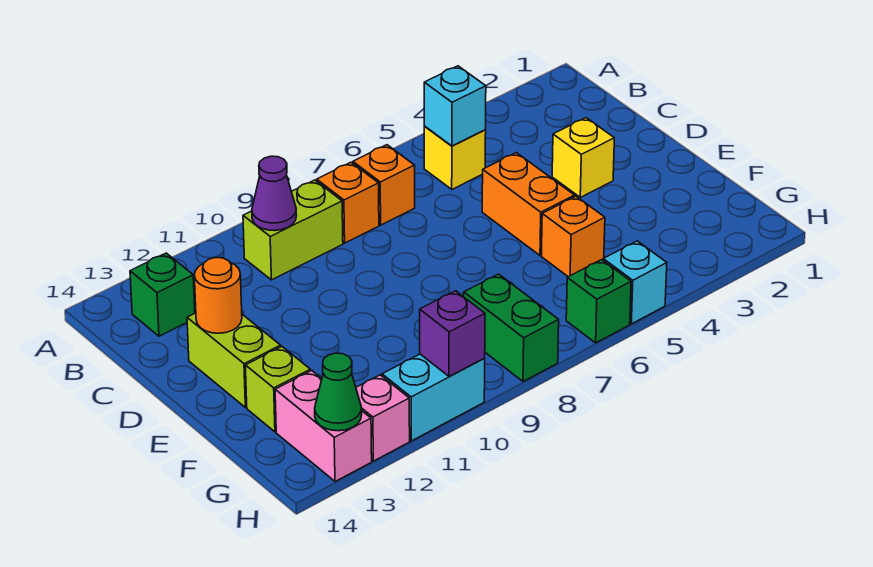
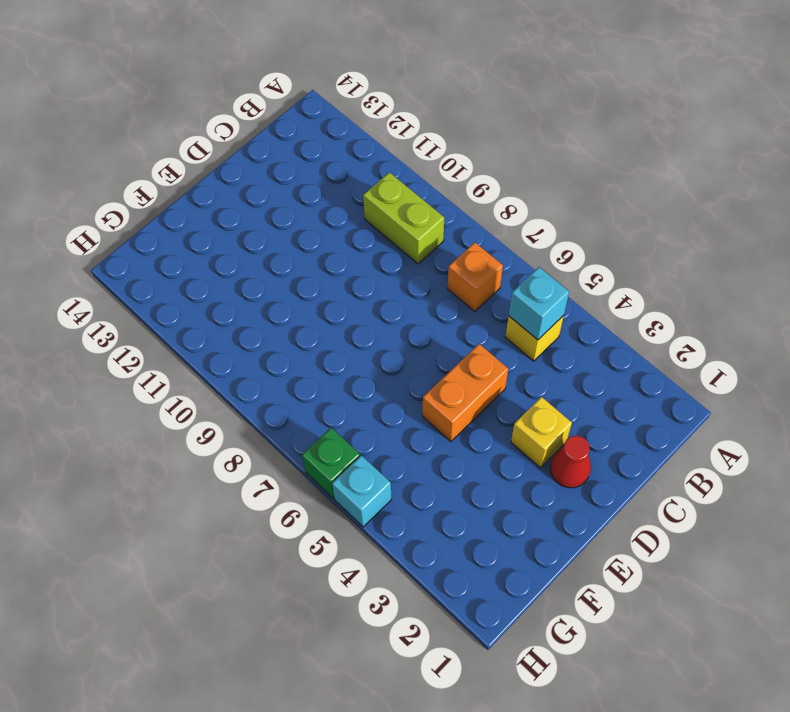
red cone D2 level 1 -> none
none -> orange brick B8 level 1
none -> green brick B13 level 1
none -> lime brick D13:E13 level 1

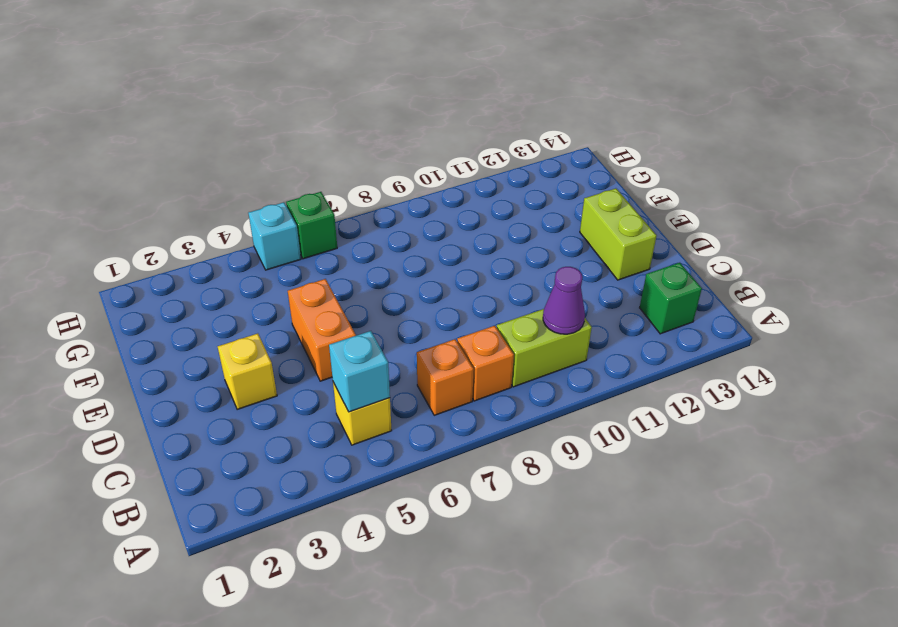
none -> orange brick F5 level 1
none -> lime brick F13 level 1
none -> green brick G8:H8 level 1

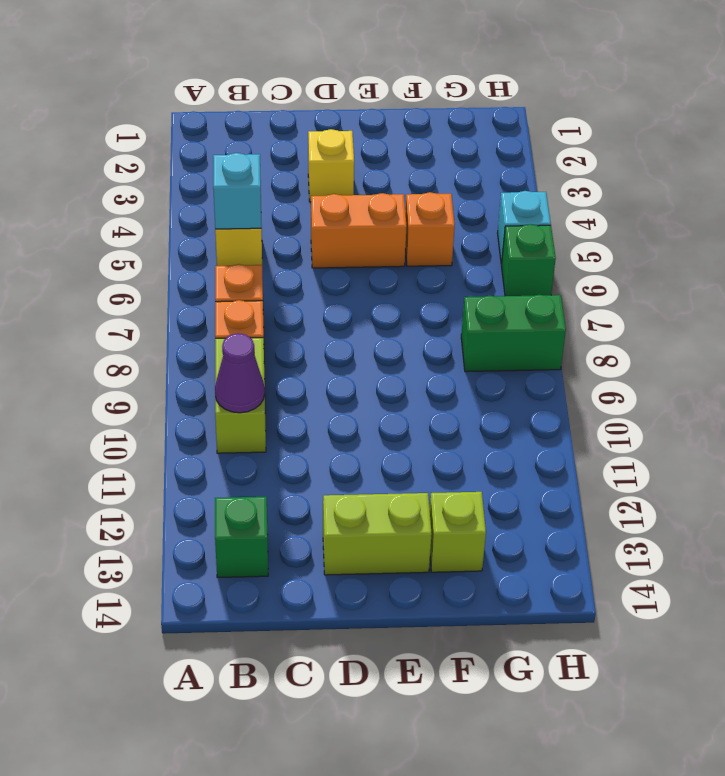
none -> pink brick G13:H13 level 1
none -> cyan brick H10:H11 level 1
none -> pink brick H12 level 1

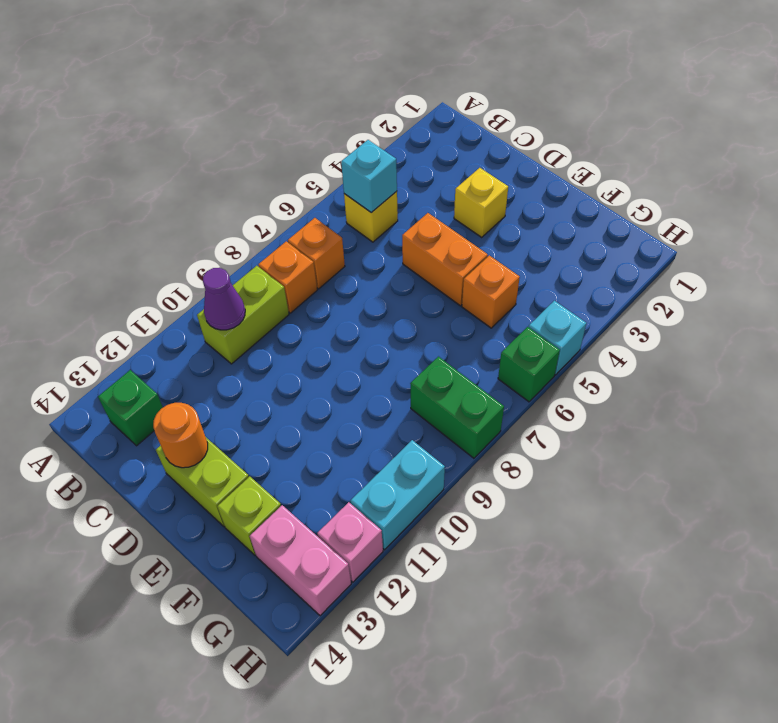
none -> purple brick H10 level 2
none -> green cone H13 level 2

